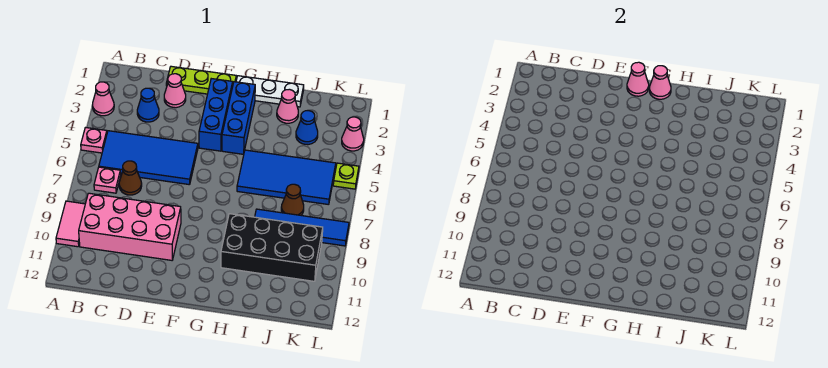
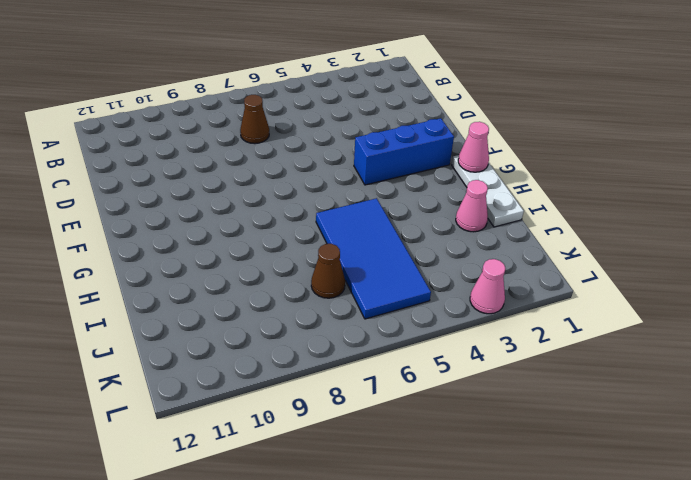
none -> pink cone A3 level 1
none -> pink plate A5 level 1
none -> pink tile A9:A10 level 1

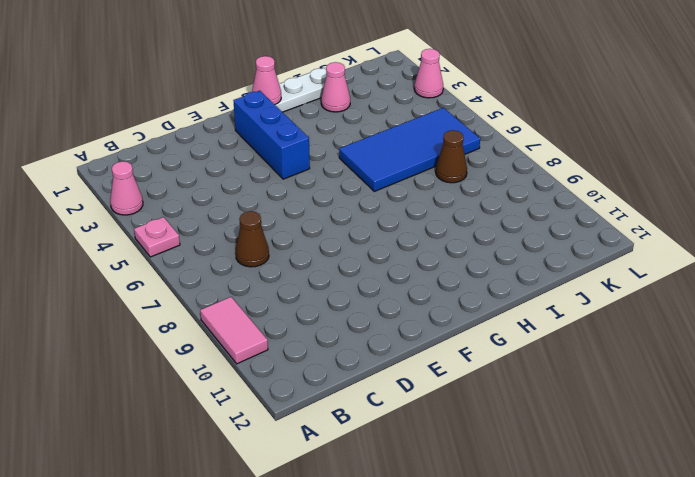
none -> blue tile B5:E6 level 1
none -> pink plate B7 level 1
none -> pink brick B9:E10 level 1

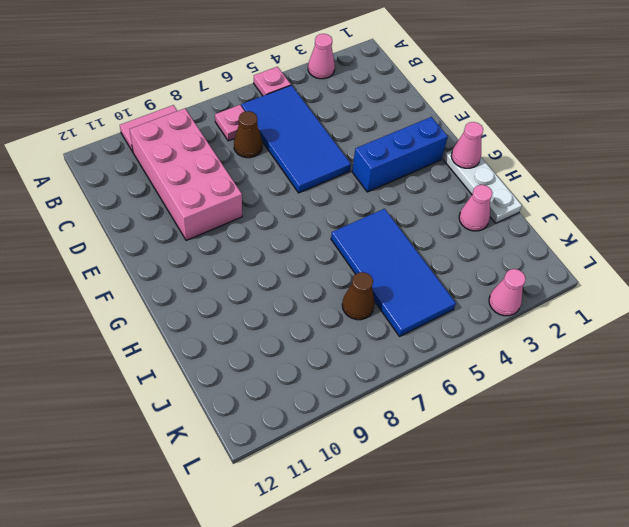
none -> blue cone C3 level 1
none -> lime plate D1:F1 level 1
none -> pink cone D2 level 1

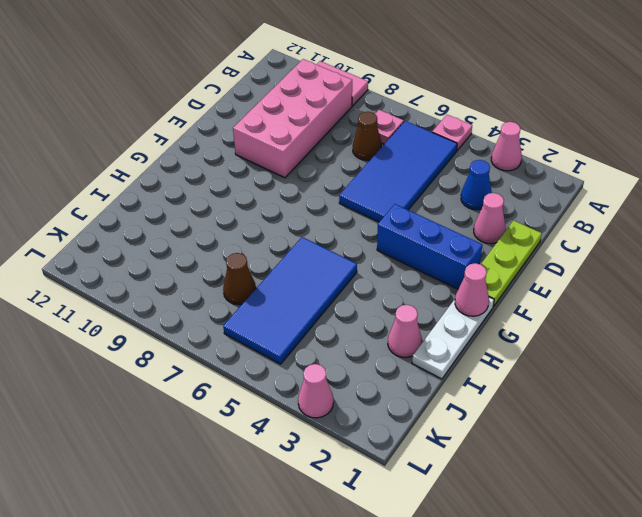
none -> blue brick G2:G4 level 1
none -> black brick H9:K10 level 1
none -> blue tile I8:L8 level 1

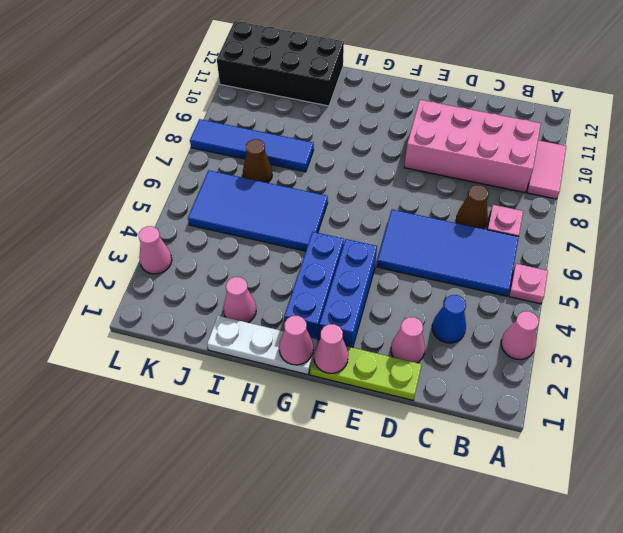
black brick I11:L12 level 1 -> black brick H9:K10 level 1
none -> blue cone J3 level 1
none -> lime plate L5 level 1

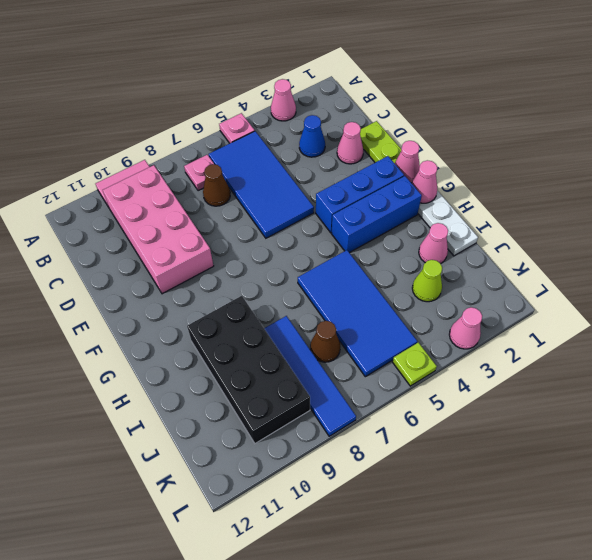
lime cone J3 level 1 -> blue cone J3 level 1

